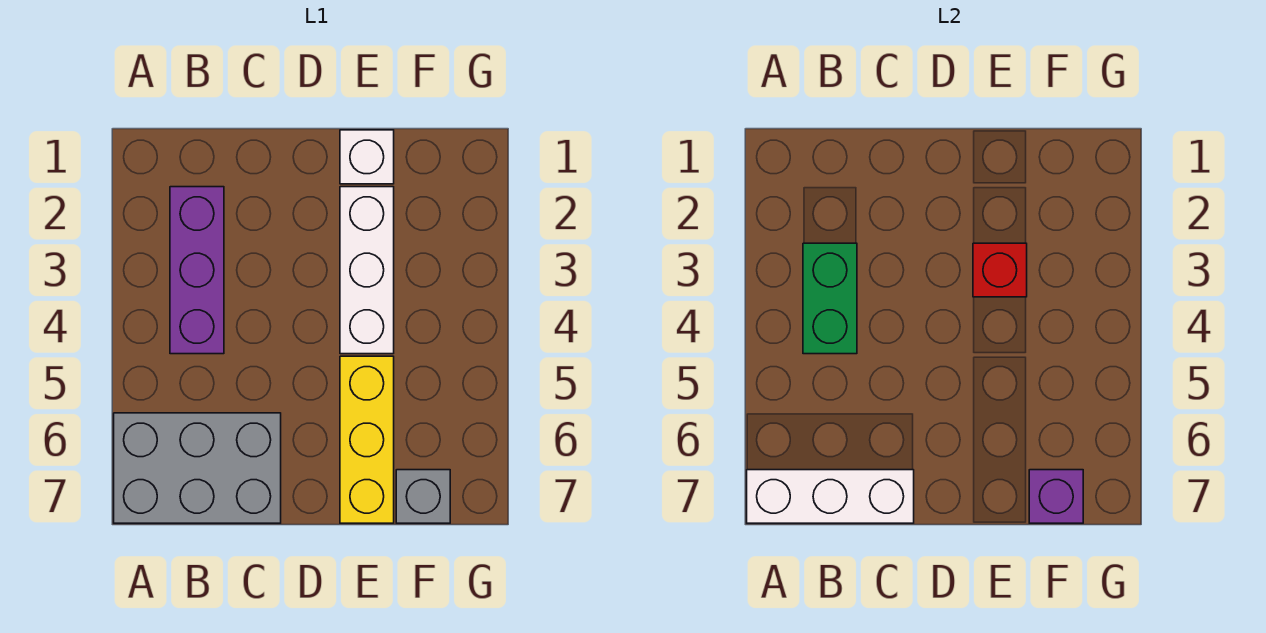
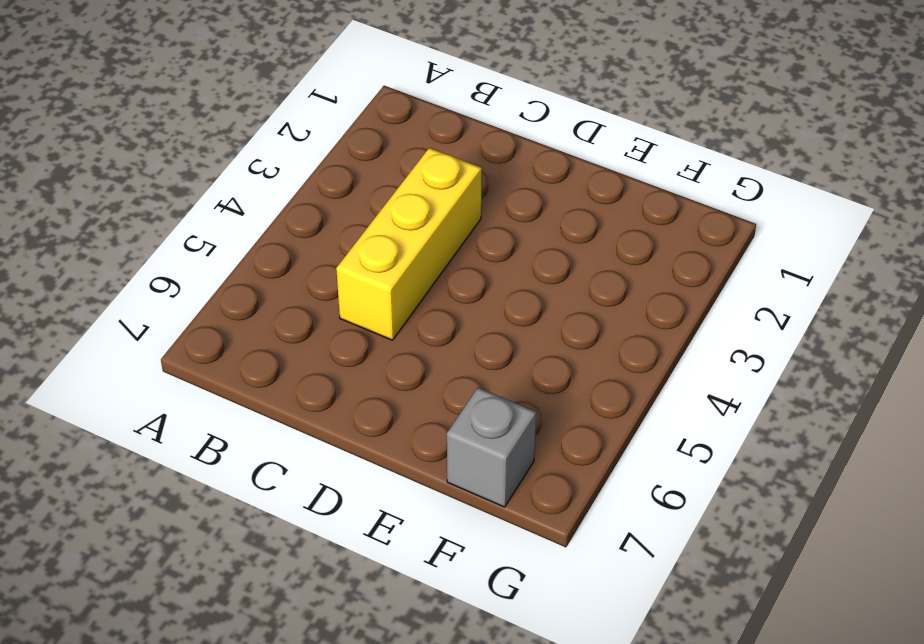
yellow brick C3:C5 level 1 -> yellow brick E5:E7 level 1
none -> grey brick A6:C7 level 1
none -> purple brick B2:B4 level 1

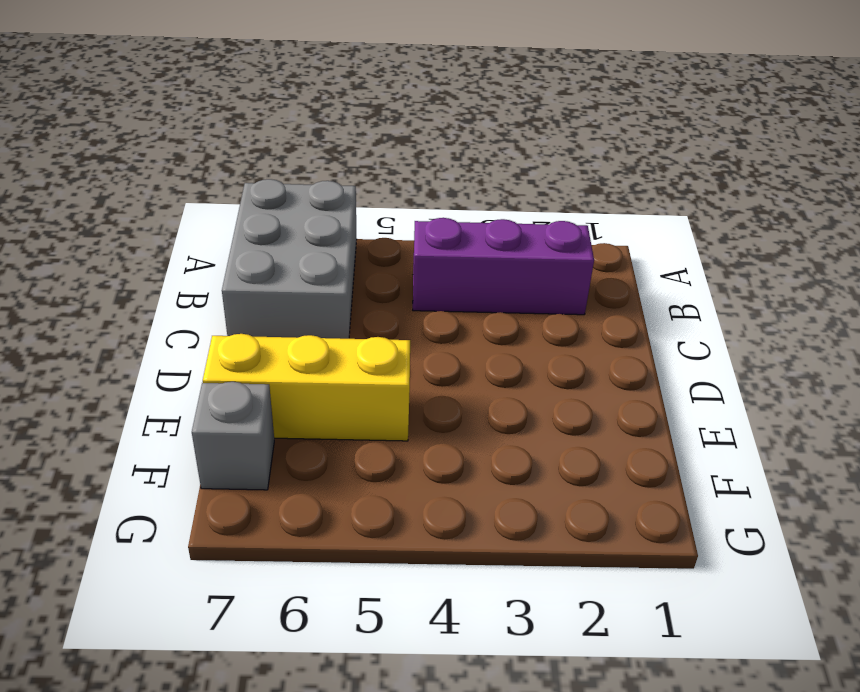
none -> white brick E1 level 1
none -> white brick E2:E4 level 1

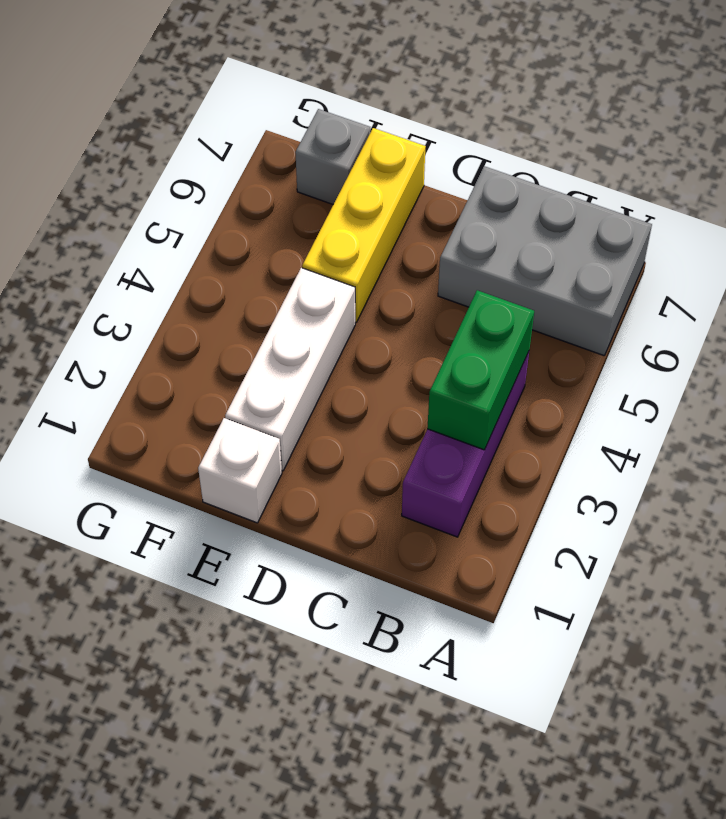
none -> white brick A7:C7 level 2
none -> red brick E3 level 2

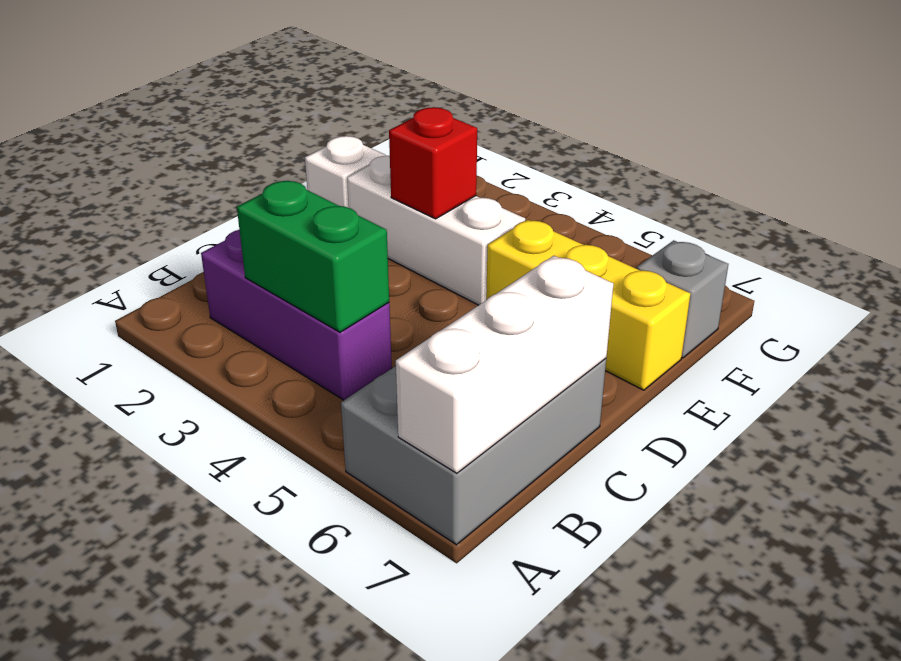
none -> purple brick F7 level 2

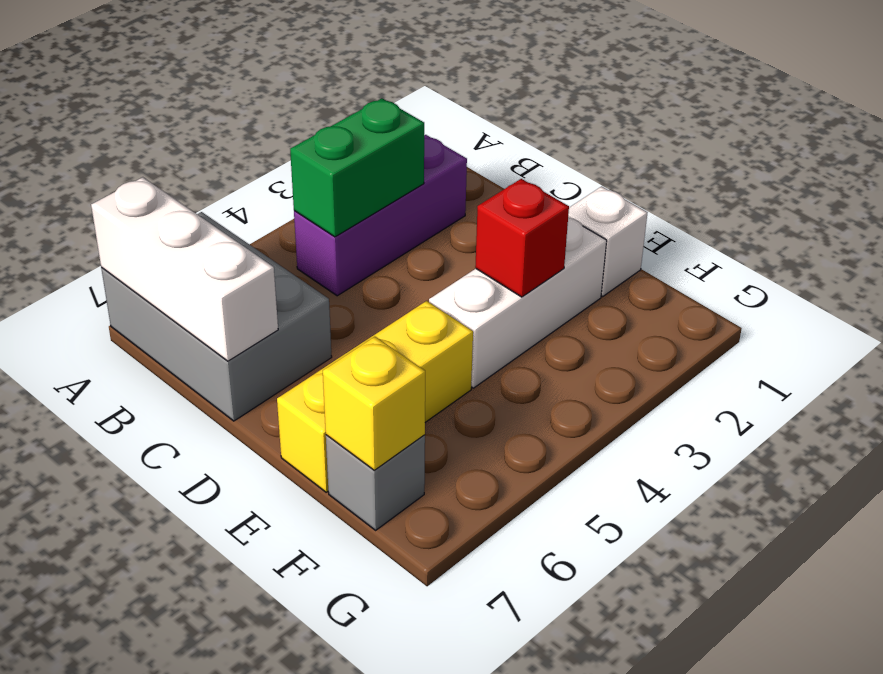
yellow brick F7 level 2 -> purple brick F7 level 2

